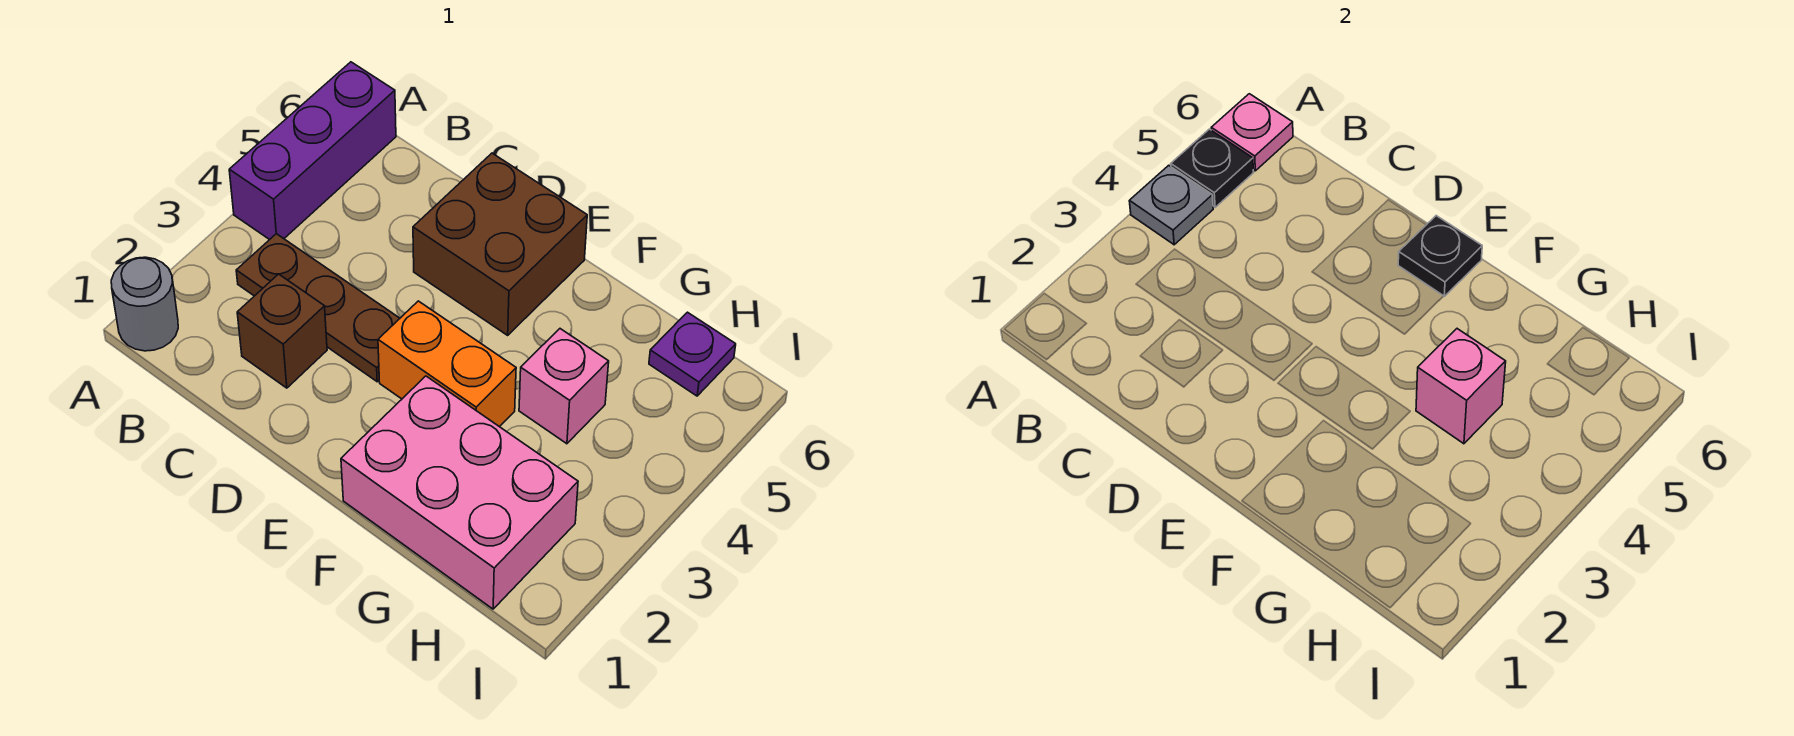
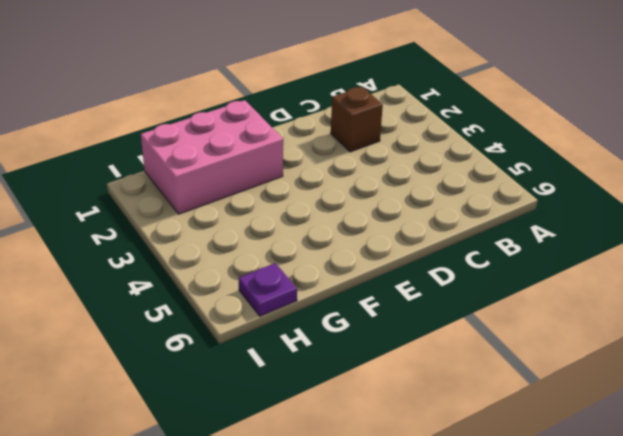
none -> grey round brick A1 level 1
none -> purple brick A4:A6 level 1
none -> brown plate B3:D3 level 1

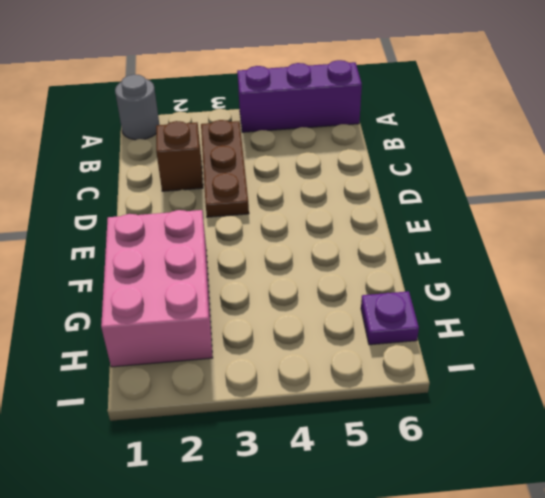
none -> brown brick D5:E6 level 1
none -> orange brick E3:F3 level 1
none -> pink brick G4 level 1

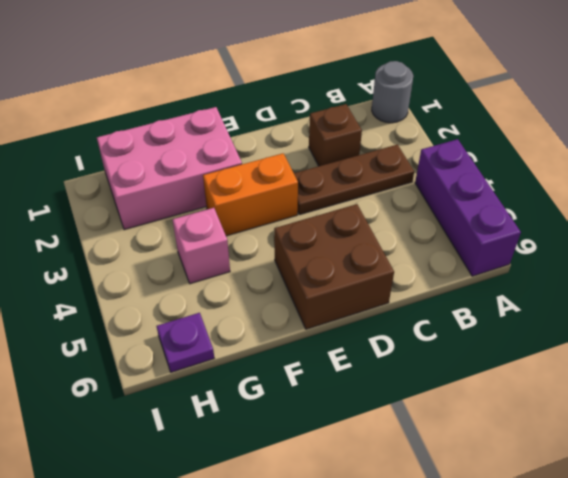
none -> grey plate A4 level 2
none -> black plate A5 level 2
none -> pink plate A6 level 2

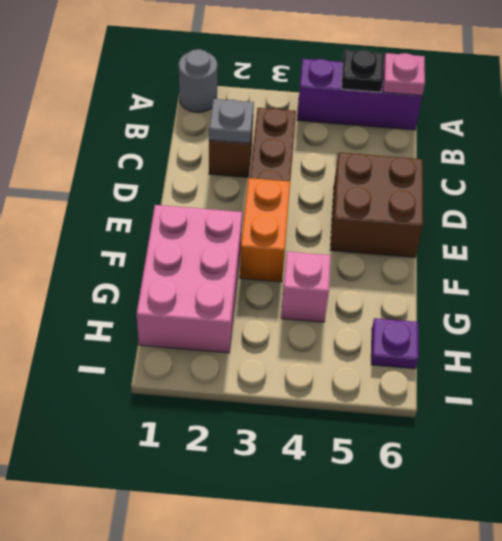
grey plate C2 level 2 -> grey plate A4 level 2
none -> black plate E6 level 2
none -> pink brick G4 level 2

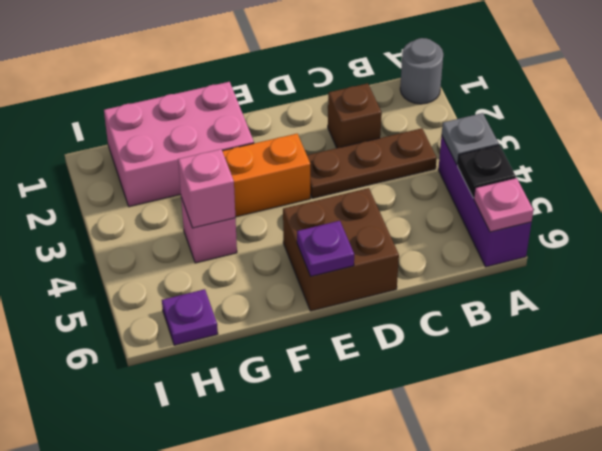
purple plate E6 level 2 -> black plate E6 level 2

